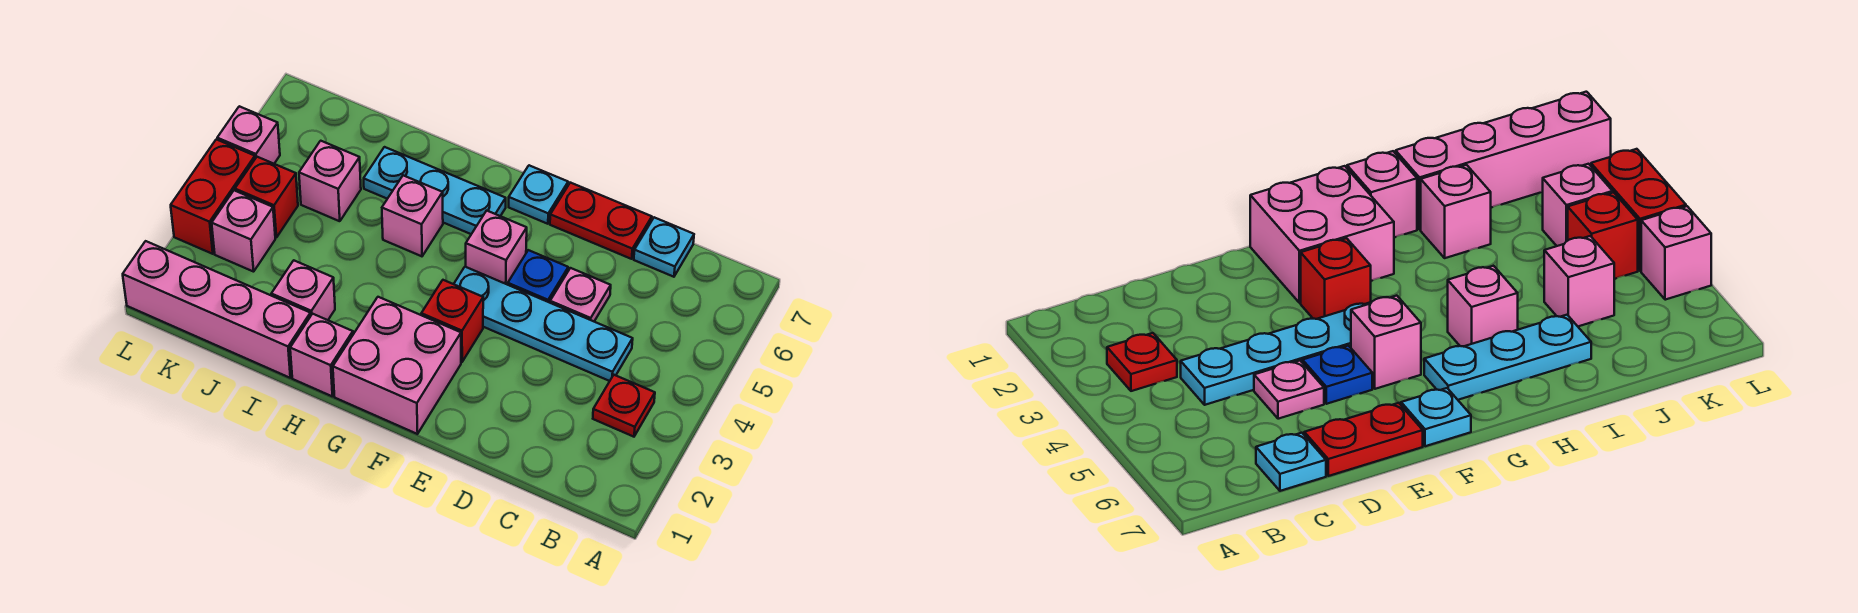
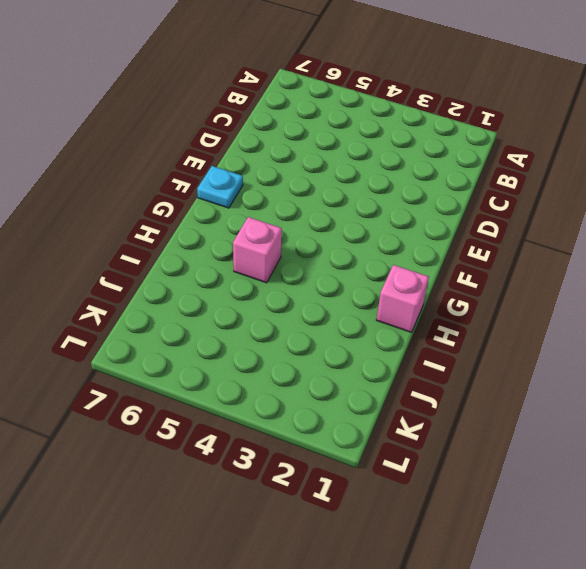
none -> red plate B3 level 1
none -> cyan plate C4:F4 level 1
none -> cyan plate C7 level 1

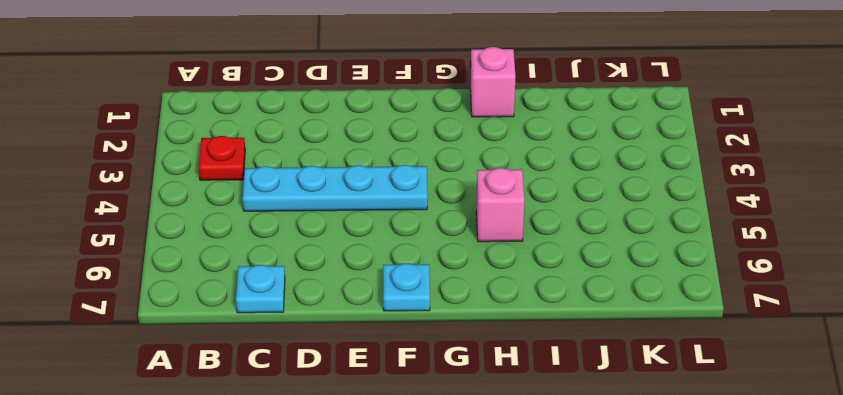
none -> pink plate D5 level 1
none -> red plate D7:E7 level 1
none -> blue plate E5 level 1

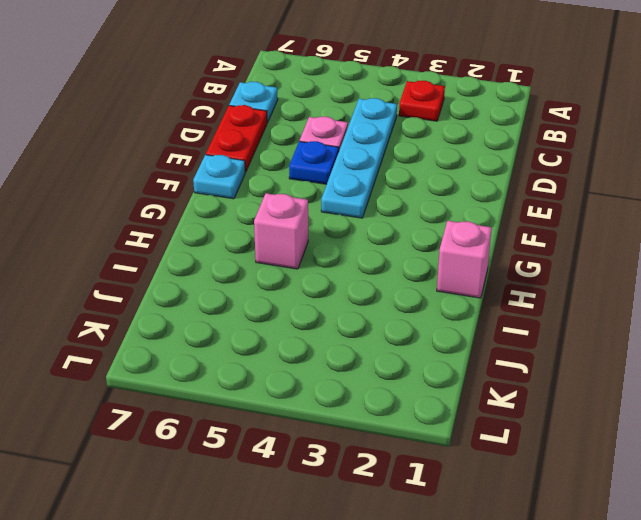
none -> pink brick F1:G2 level 1
none -> red brick F3 level 1
none -> pink brick F5 level 1

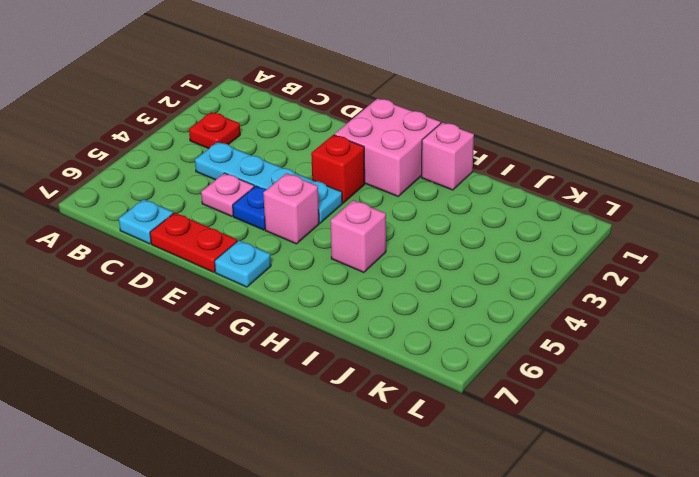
none -> cyan plate G6:I6 level 1
none -> pink brick I1:L1 level 1
none -> pink brick I2 level 1

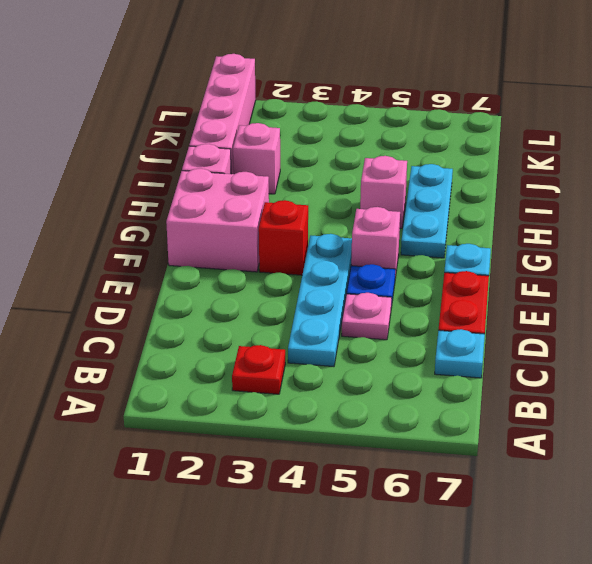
none -> pink brick J5 level 1
none -> pink brick K3 level 1
none -> red brick K4 level 1

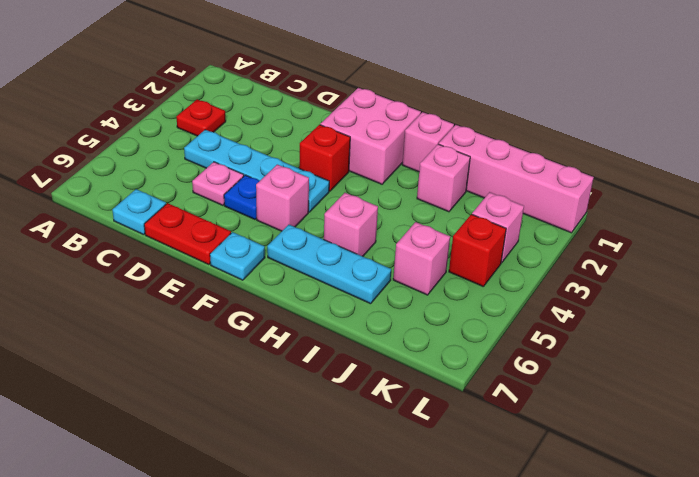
none -> red brick L3:L4 level 1
none -> pink brick L5 level 1

